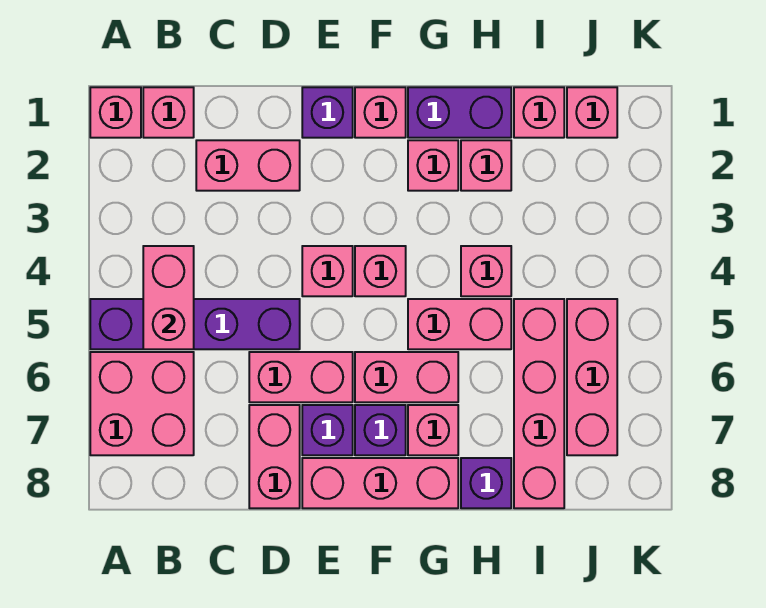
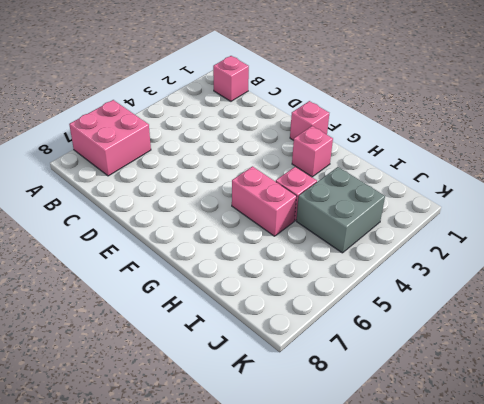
grey brick I3:J4 level 1 -> none
none -> pink brick A1 level 1
none -> purple brick A5:D5 level 1
none -> pink brick C2:D2 level 1

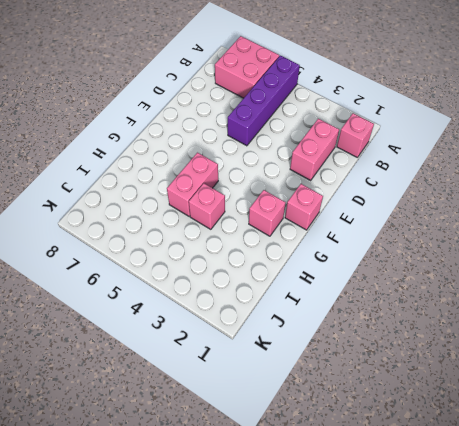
none -> pink brick A1 level 1
none -> pink brick D6:E6 level 1
none -> pink brick D7:D8 level 1

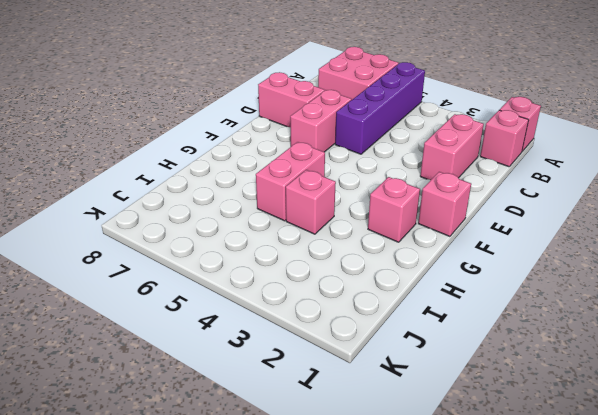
none -> purple brick E1 level 1
none -> pink brick E4 level 1
none -> purple brick E7 level 1

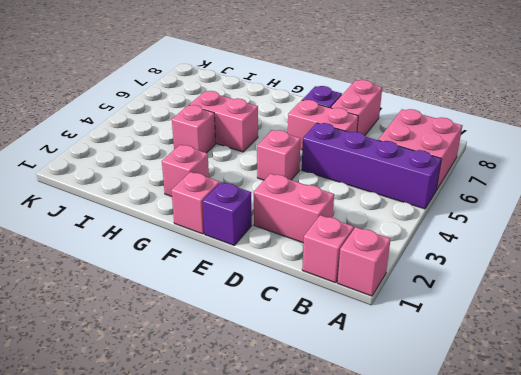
none -> pink brick E8:G8 level 1
none -> pink brick F4 level 1
none -> pink brick F6:G6 level 1

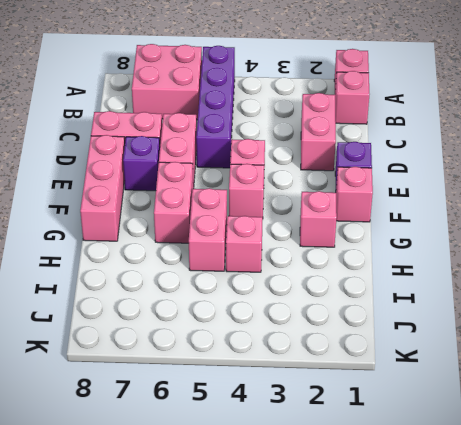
none -> purple brick F7 level 1
none -> purple brick G1:H1 level 1
none -> pink brick G7 level 1

